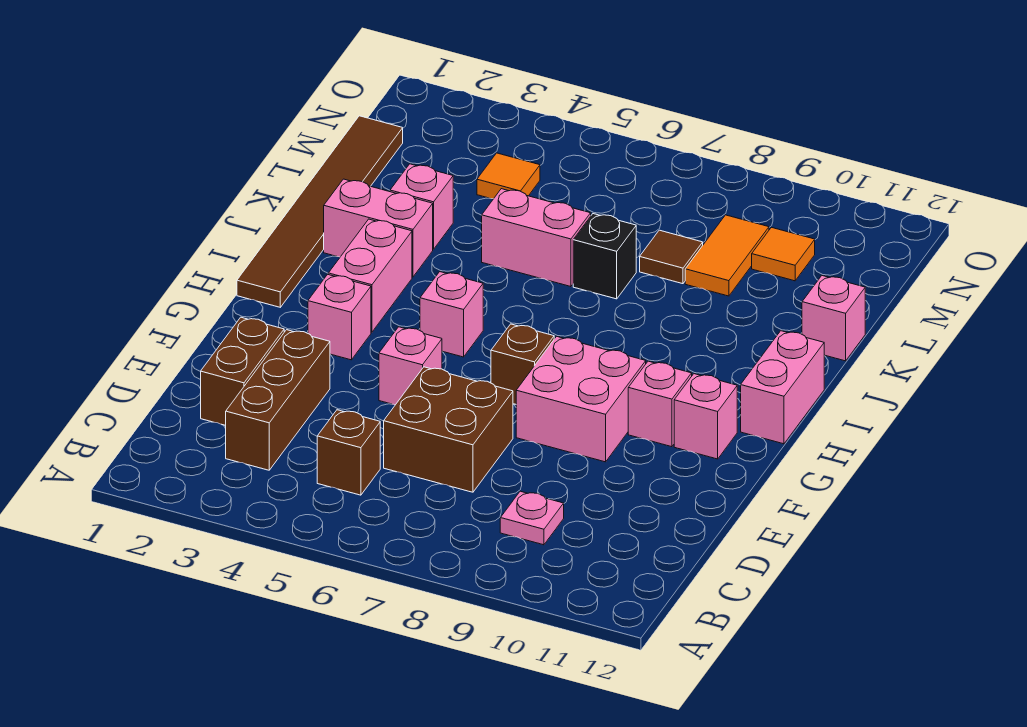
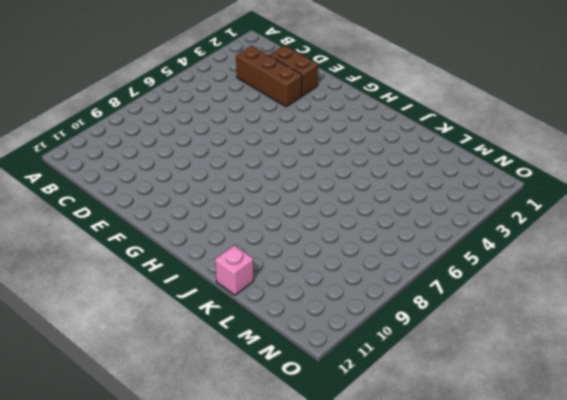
none -> brown brick C5 level 1
none -> pink plate C9 level 1
none -> brown brick D6:E7 level 1

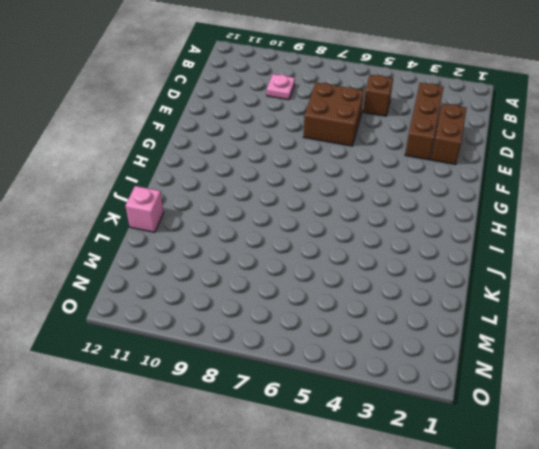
none -> pink brick F5 level 1
none -> pink brick F8:G9 level 1
none -> pink brick G3 level 1

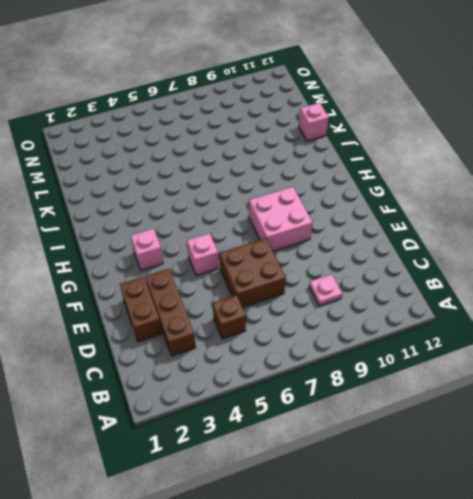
none -> brown brick G7 level 1
none -> pink brick G10 level 1
none -> pink brick G11 level 1

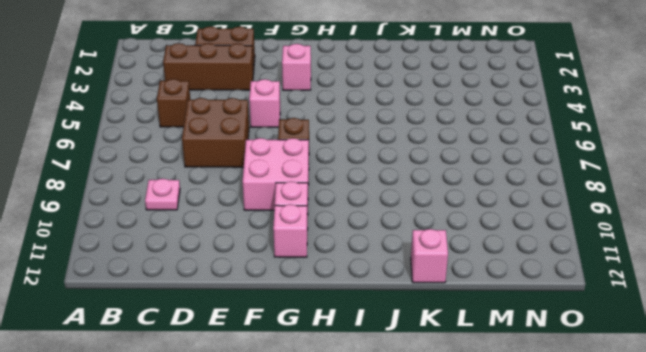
none -> brown tile H1:M1 level 1
none -> pink brick H3:I3 level 1
none -> pink brick H5 level 1

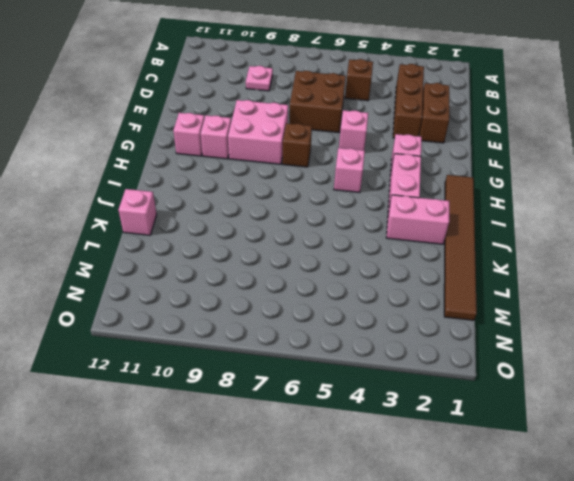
none -> pink brick H12:I12 level 1
none -> pink brick K3 level 1
none -> pink brick K5:K6 level 1

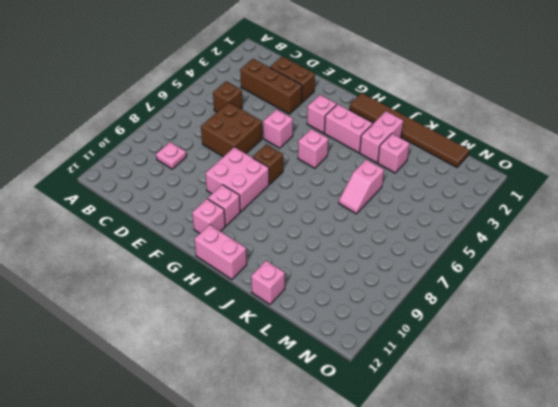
pink slope K5:K6 level 1 top 5 -> pink brick K5:K6 level 1
none -> black brick K7 level 1
none -> brown tile L8 level 1
none -> orange tile L9:M9 level 1

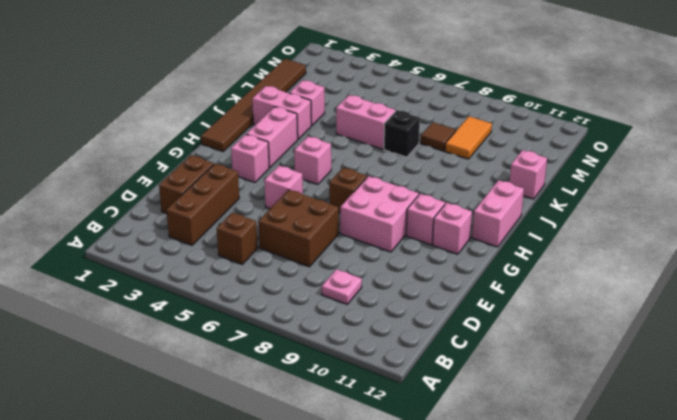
none -> orange tile M4 level 1
none -> orange tile M10 level 1

